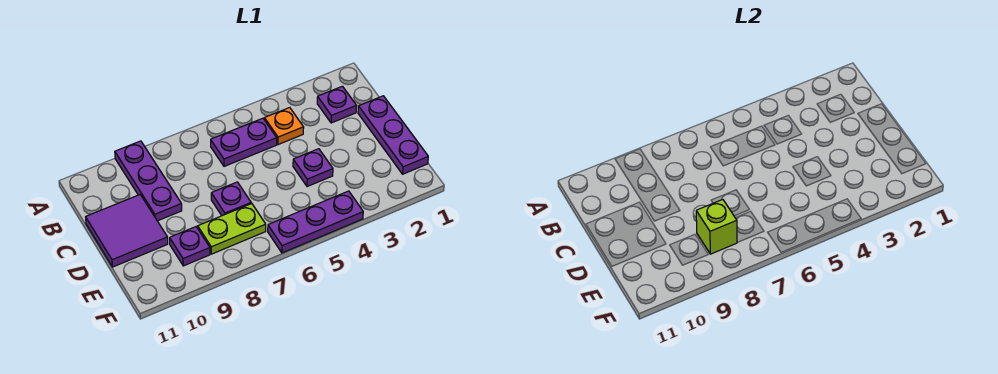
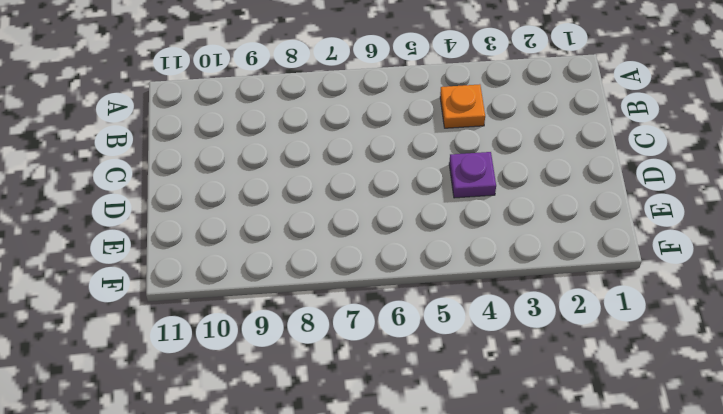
none -> purple plate A9:C9 level 1
none -> purple plate B2 level 1
none -> purple plate B5:B6 level 1

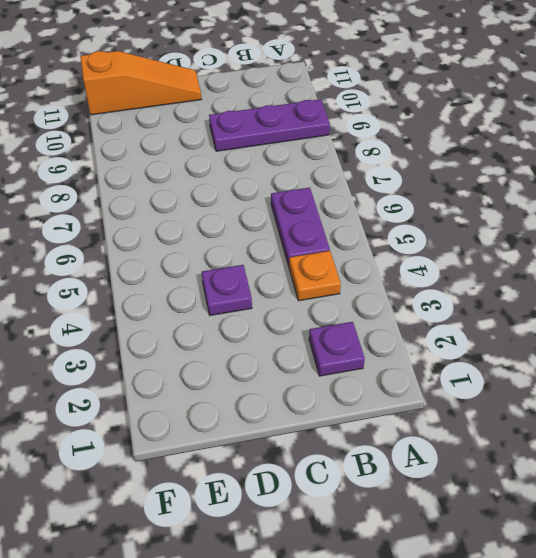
orange slope D11:F11 level 1 top F -> purple tile C10:D11 level 1
none -> purple plate C1:E1 level 1
none -> purple plate D7 level 1
none -> lime plate E7:E8 level 1

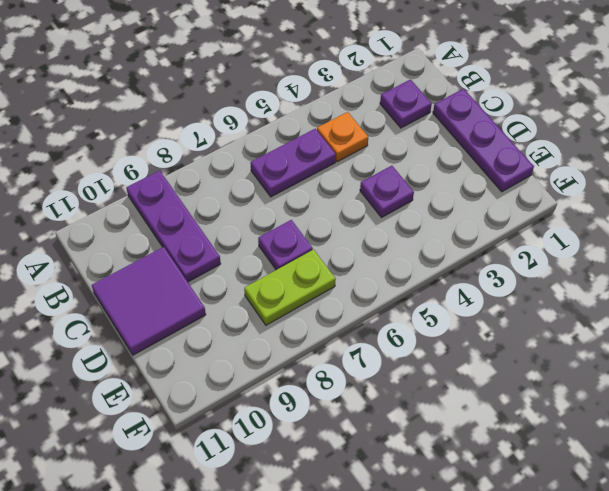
none -> purple plate E9 level 1
none -> purple plate F4:F6 level 1
none -> lime brick E8 level 2

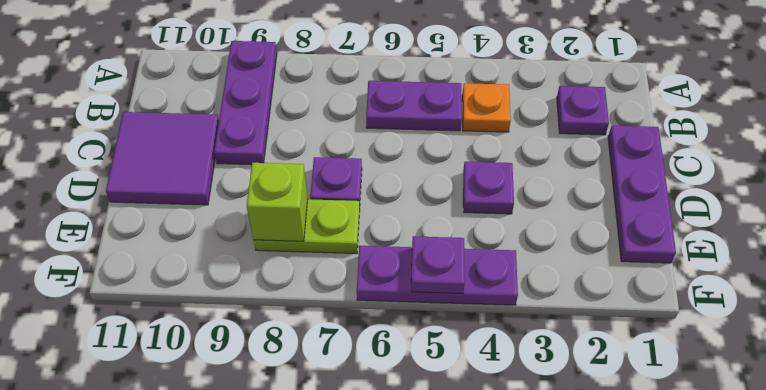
purple plate F5 level 2 -> purple plate E9 level 1

